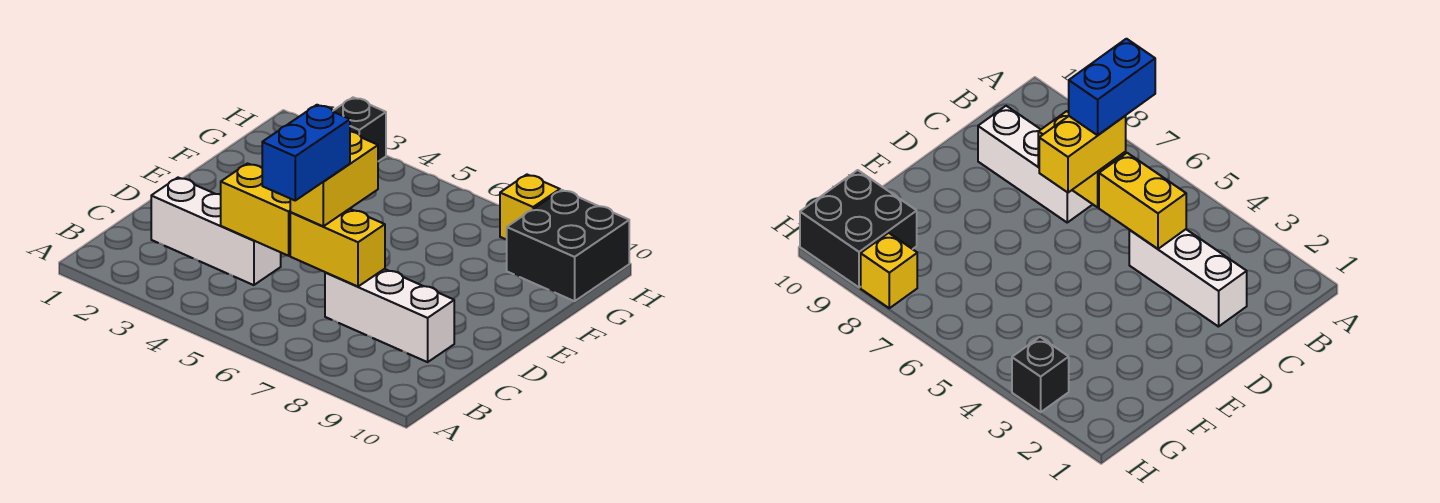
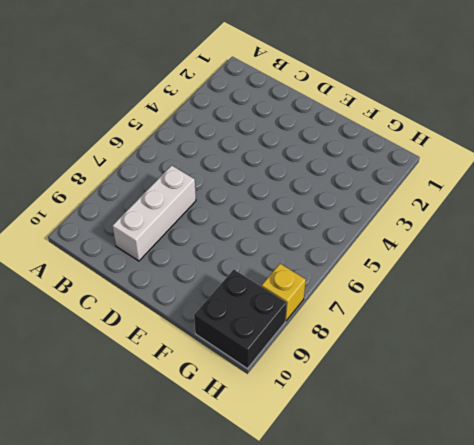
none -> white brick C2:C4 level 1
none -> black brick H3 level 1

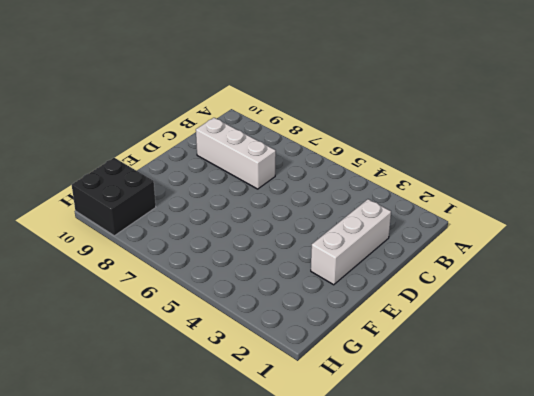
white brick C2:E2 level 1 -> white brick C2:C4 level 1
none -> black brick H3 level 1
none -> yellow brick H8 level 1

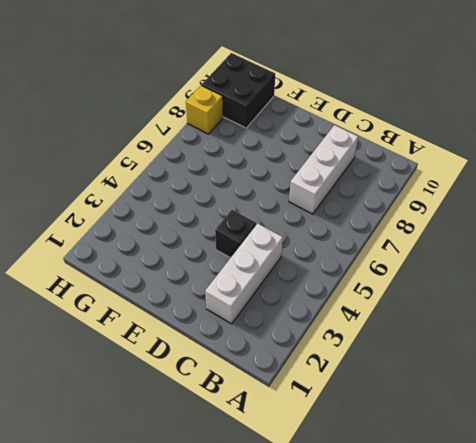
black brick D4 level 1 -> black brick H3 level 1
none -> yellow brick C4:C5 level 2
none -> yellow brick C6:C7 level 2

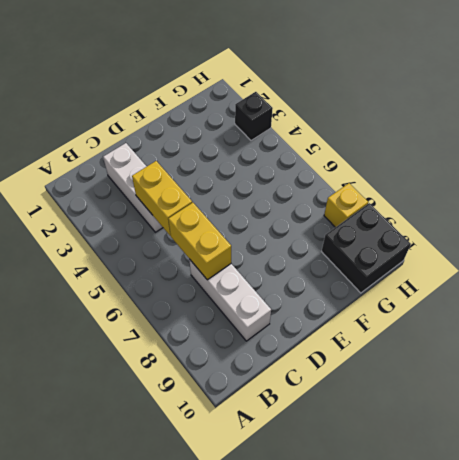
none -> yellow brick C6:D6 level 3
none -> blue brick B6:C6 level 4

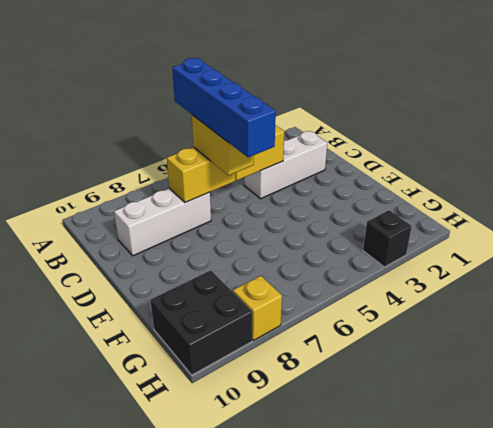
blue brick B6:E6 level 4 -> blue brick B6:C6 level 4

